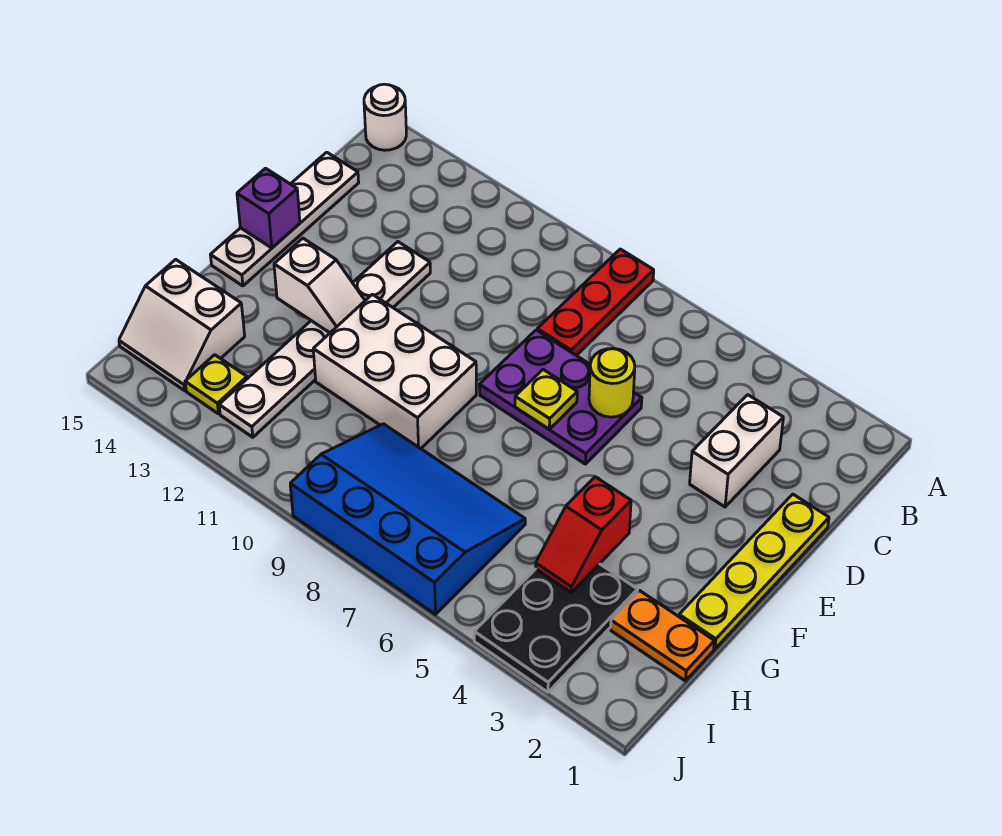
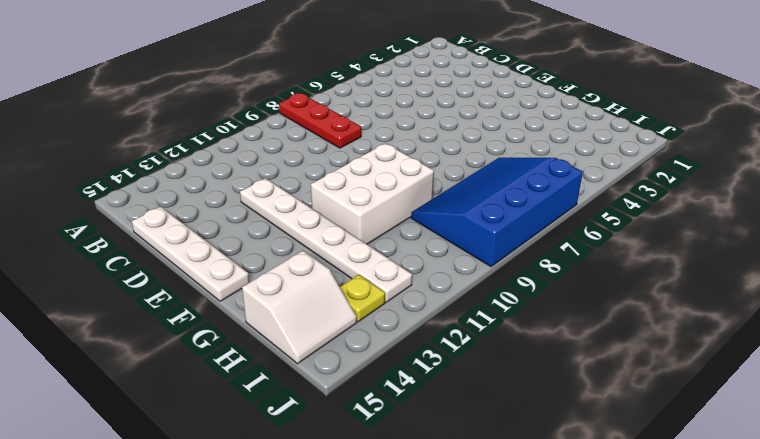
none -> white round brick A15 level 1
none -> white brick C3:D3 level 1
none -> yellow plate D1:G1 level 1

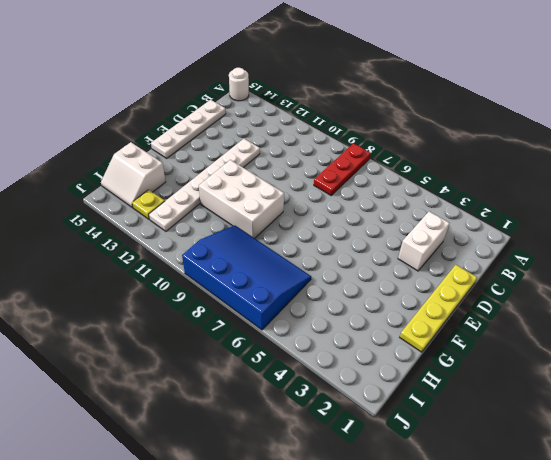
none -> purple plate D6:E8 level 1
none -> orange plate H1:H2 level 1
none -> black plate H3:J4 level 1

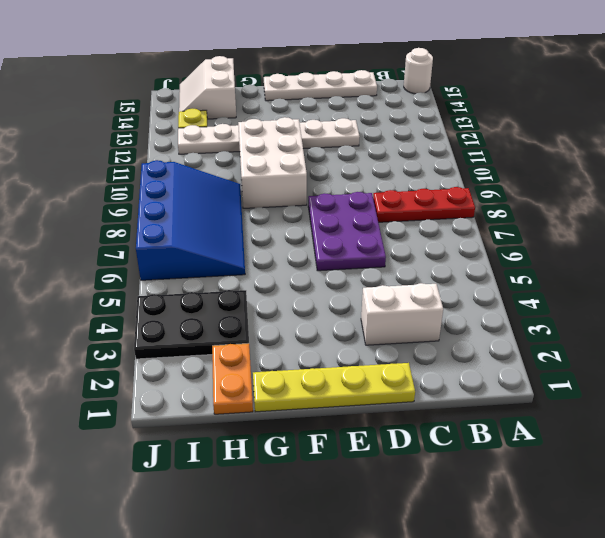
none -> yellow round brick D6 level 2
none -> yellow plate E7 level 2
none -> purple brick E15 level 2

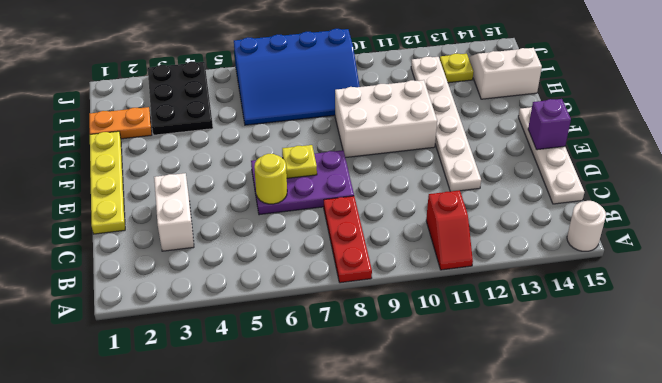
red slope A11:B11 level 1 top B -> red slope G4:H4 level 2 top G
none -> white slope F12:F13 level 2 top 13

